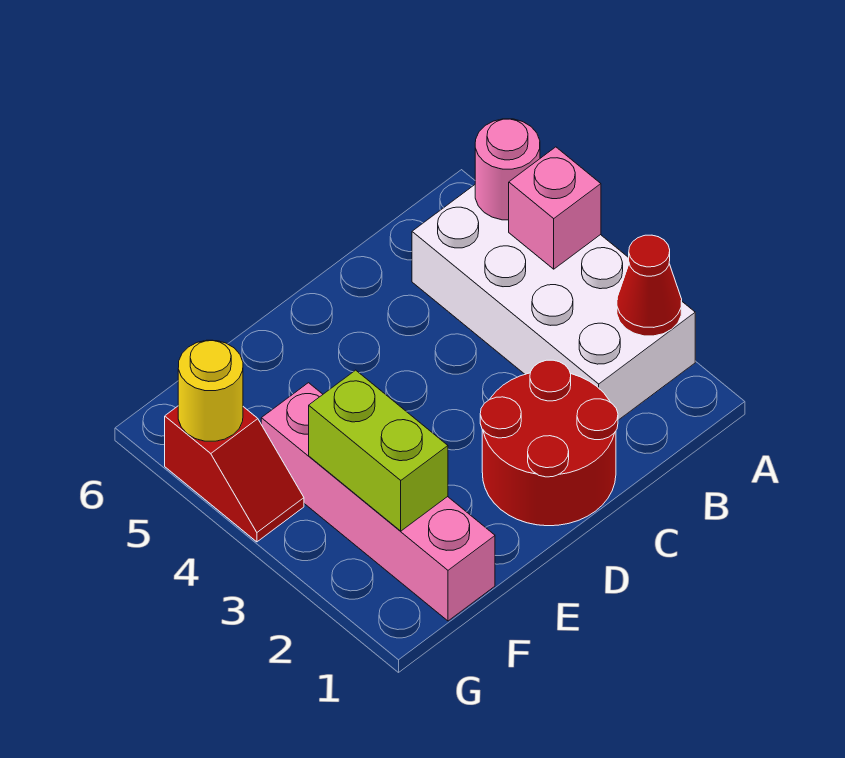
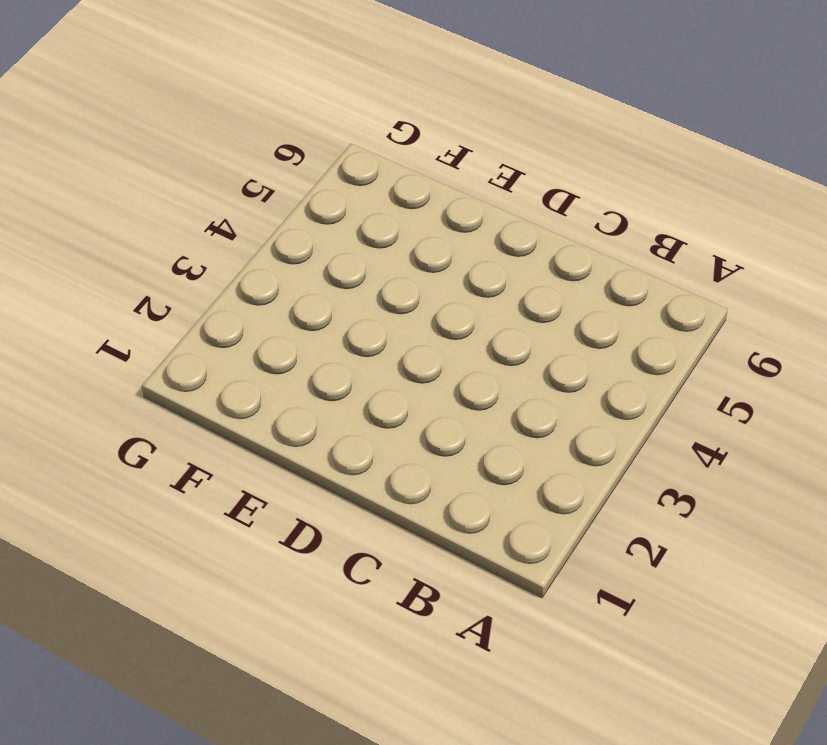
none -> white brick A2:B5 level 1
none -> red round brick C1:D2 level 1

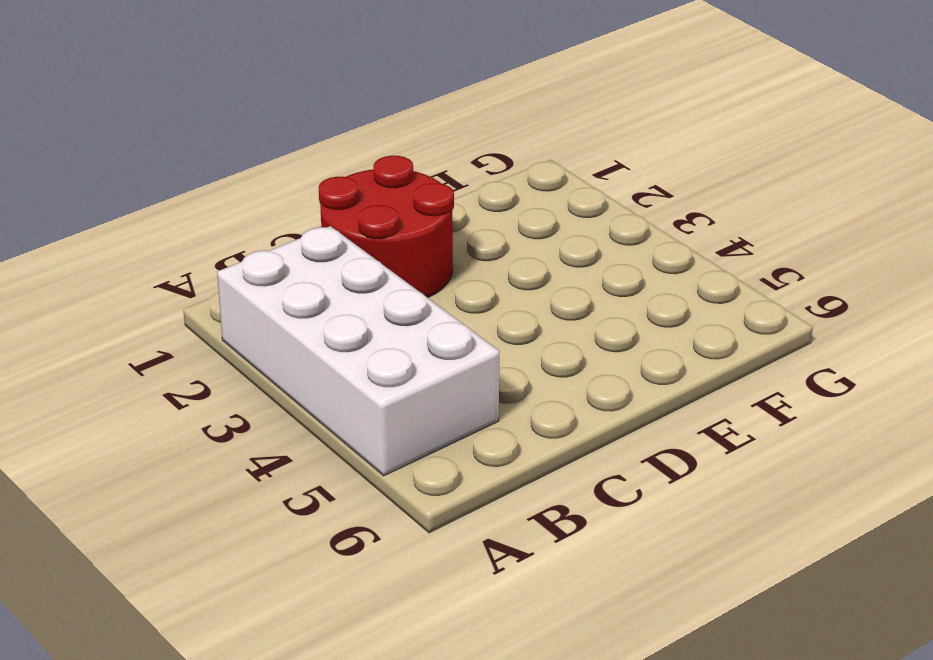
none -> pink brick F1:F4 level 1
none -> red slope G4:G5 level 1 top 5

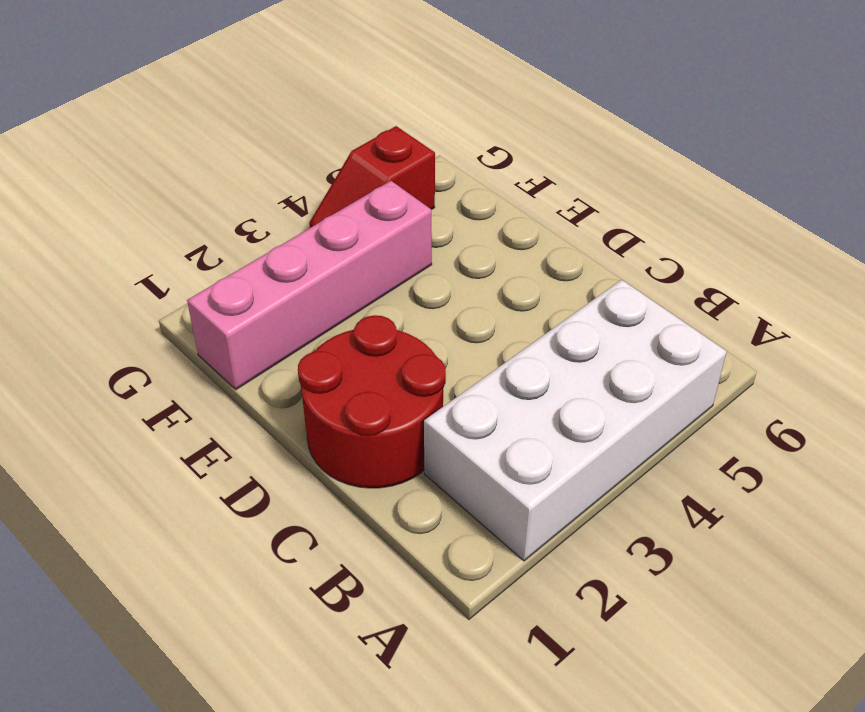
none -> red cone A2 level 2
none -> pink brick A4 level 2

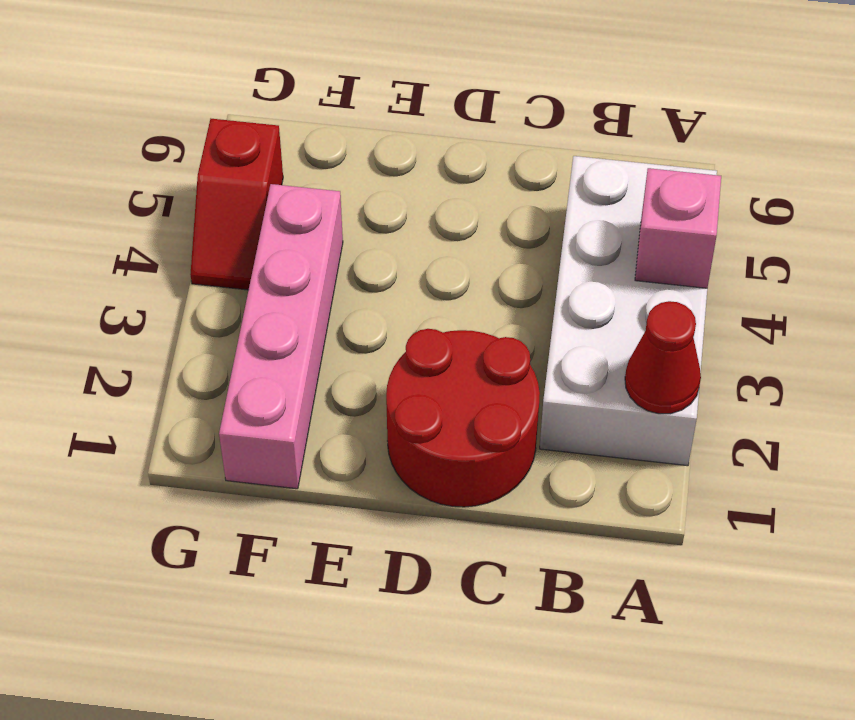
none -> pink round brick A5 level 2
none -> lime brick F2:F3 level 2

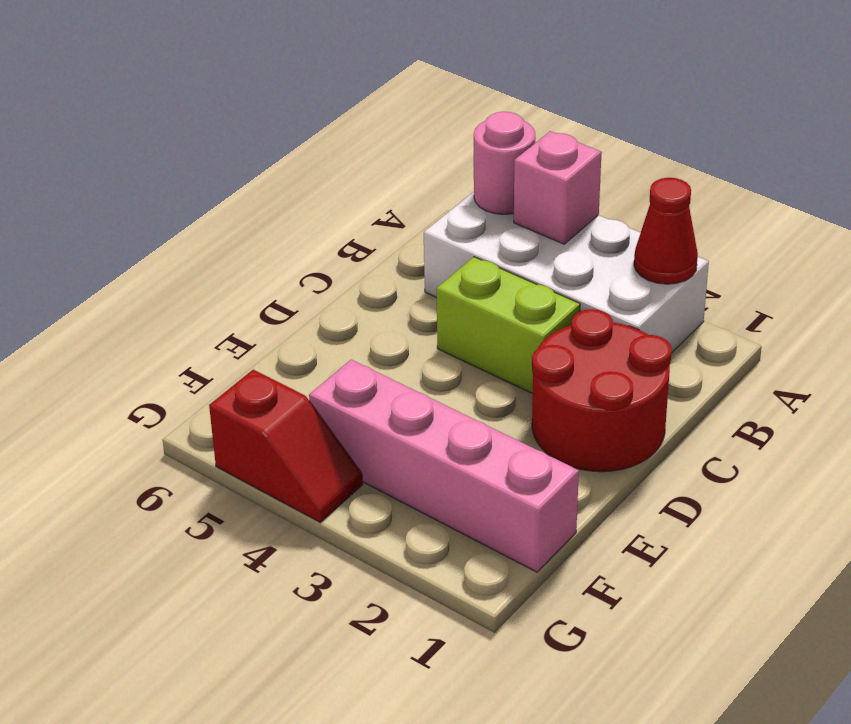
lime brick C3:C4 level 1 -> lime brick F2:F3 level 2
none -> yellow round brick G5 level 2

